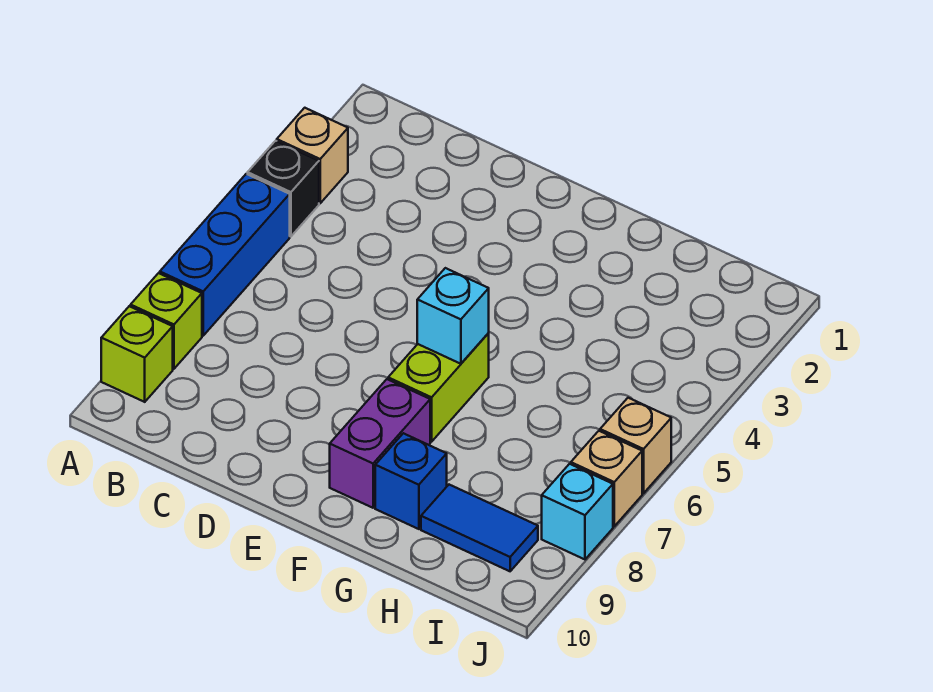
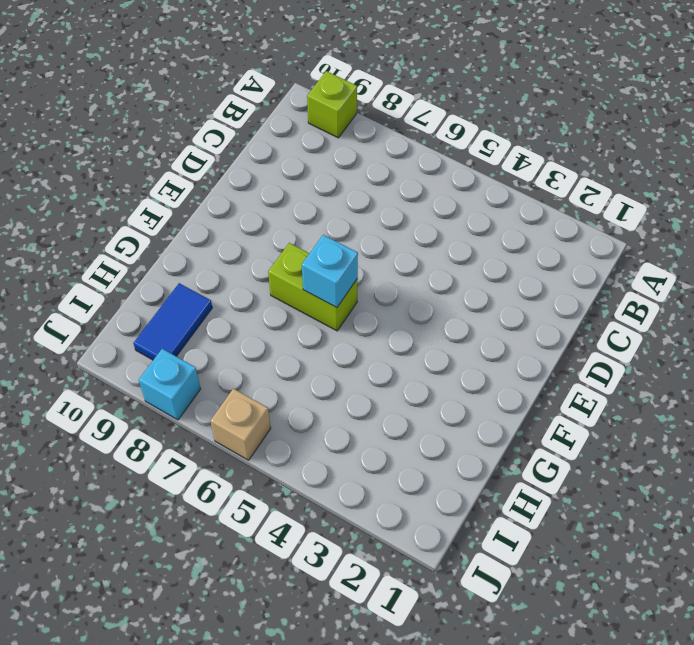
none -> tan brick A3 level 1
none -> black brick A4 level 1
none -> blue brick A5:A7 level 1

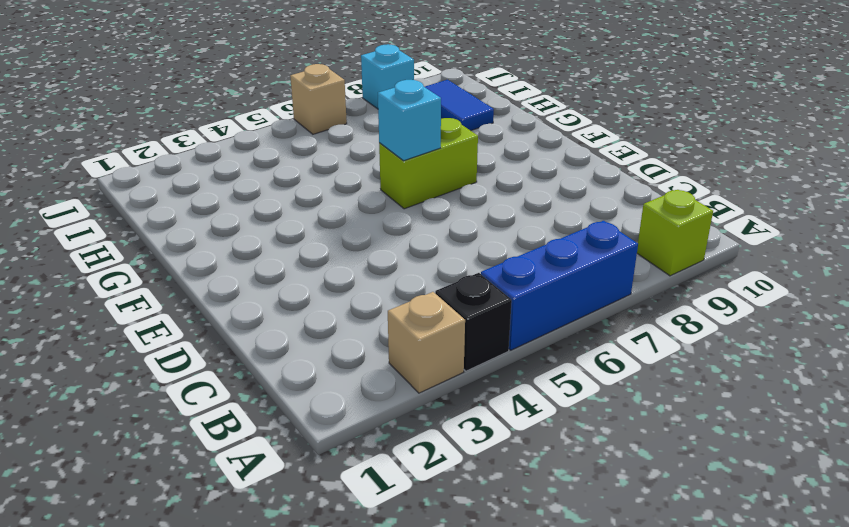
none -> lime brick A8 level 1
none -> purple brick F8:F9 level 1
none -> blue brick G9 level 1

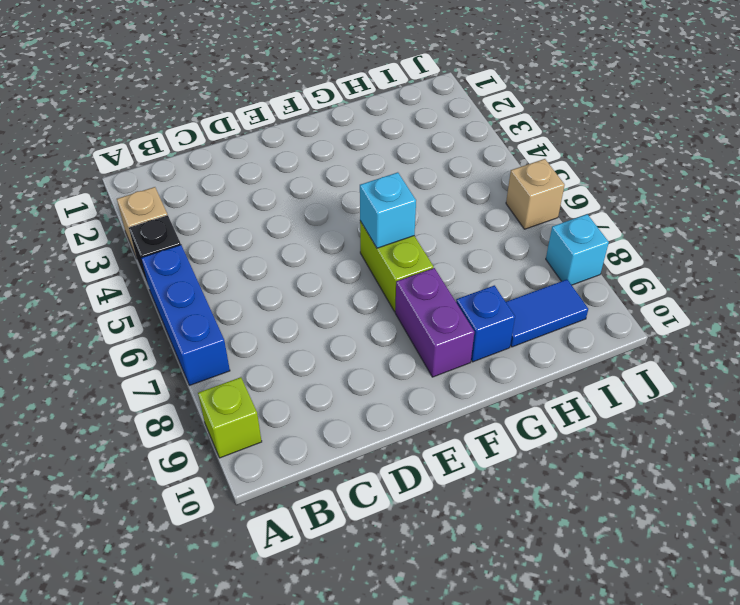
none -> lime brick A8 level 1
none -> tan brick J7 level 1

